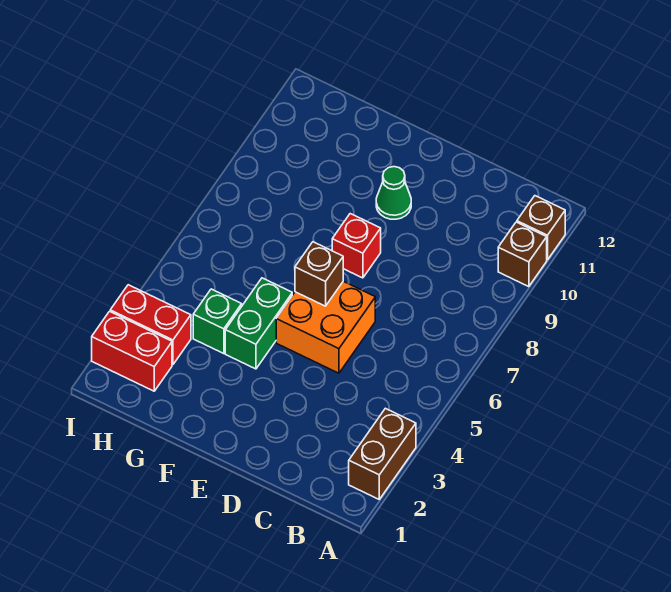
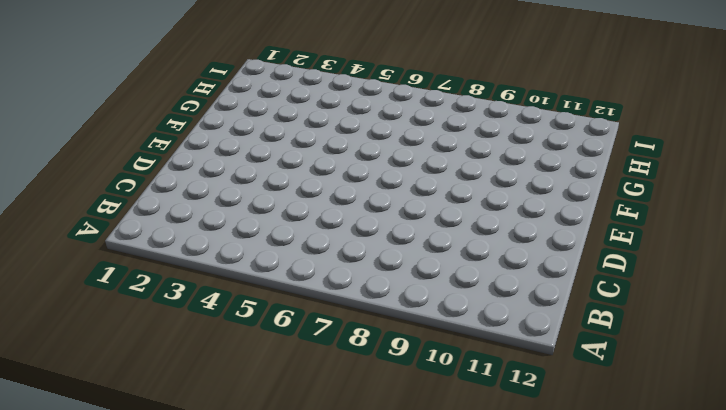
none -> brown brick A2:A3 level 1
none -> brown brick A10 level 1

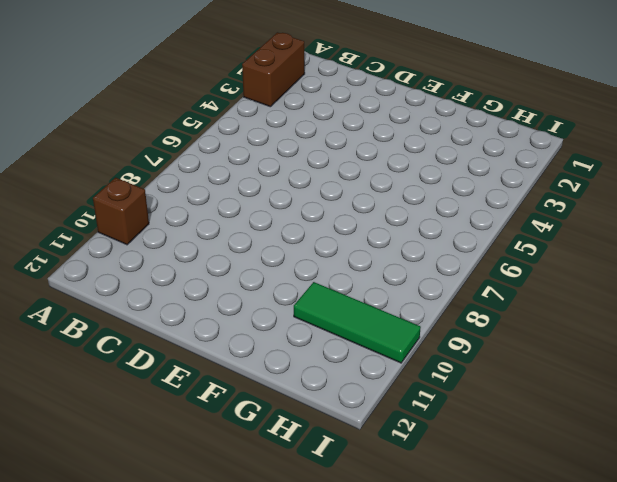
green tile G10:I10 level 1 -> none
none -> brown brick A11 level 1
none -> orange brick D5:E6 level 1

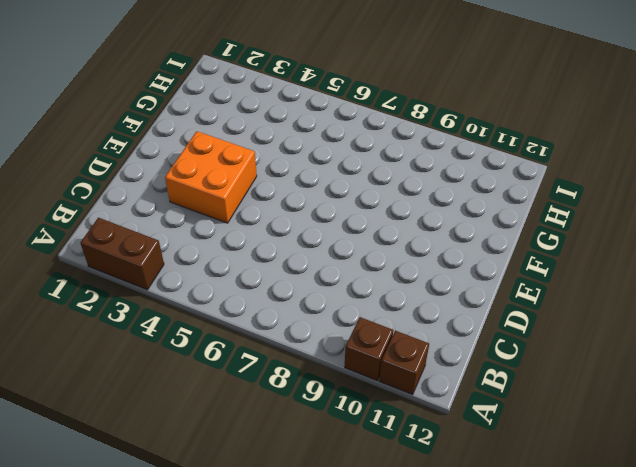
orange brick D3:E4 level 1 -> orange brick D5:E6 level 1
none -> red brick E8 level 1
none -> green cone E10 level 1

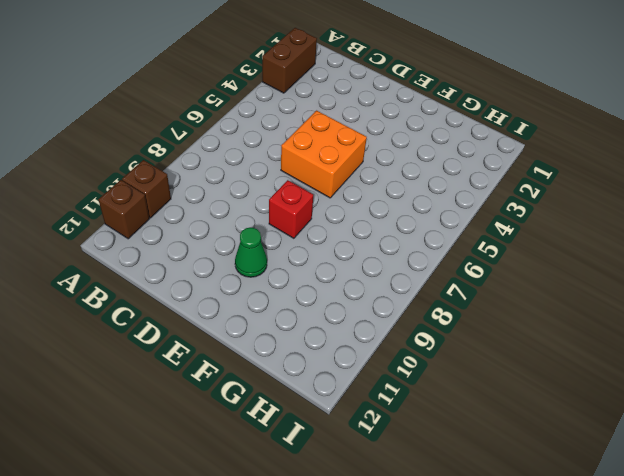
none -> green brick F4:F5 level 1
none -> green brick G4 level 1

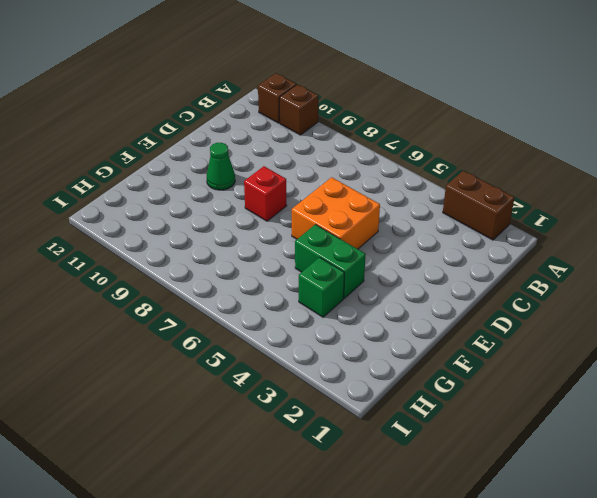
none -> red brick H2:I2 level 1
none -> red brick H3:I3 level 1

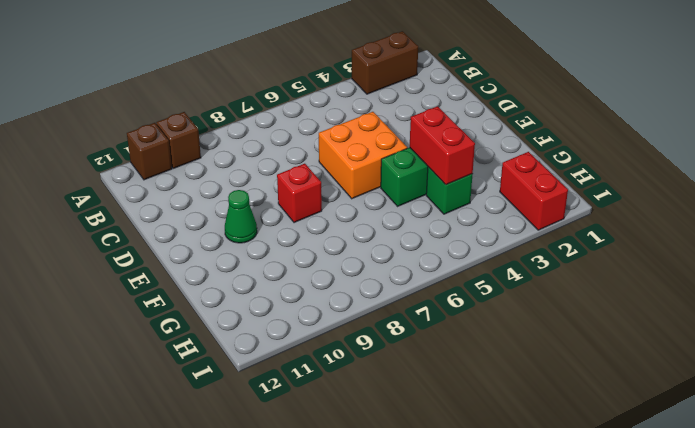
red brick F4:G4 level 2 -> red brick H3:I3 level 1
none -> brown brick E6 level 2

